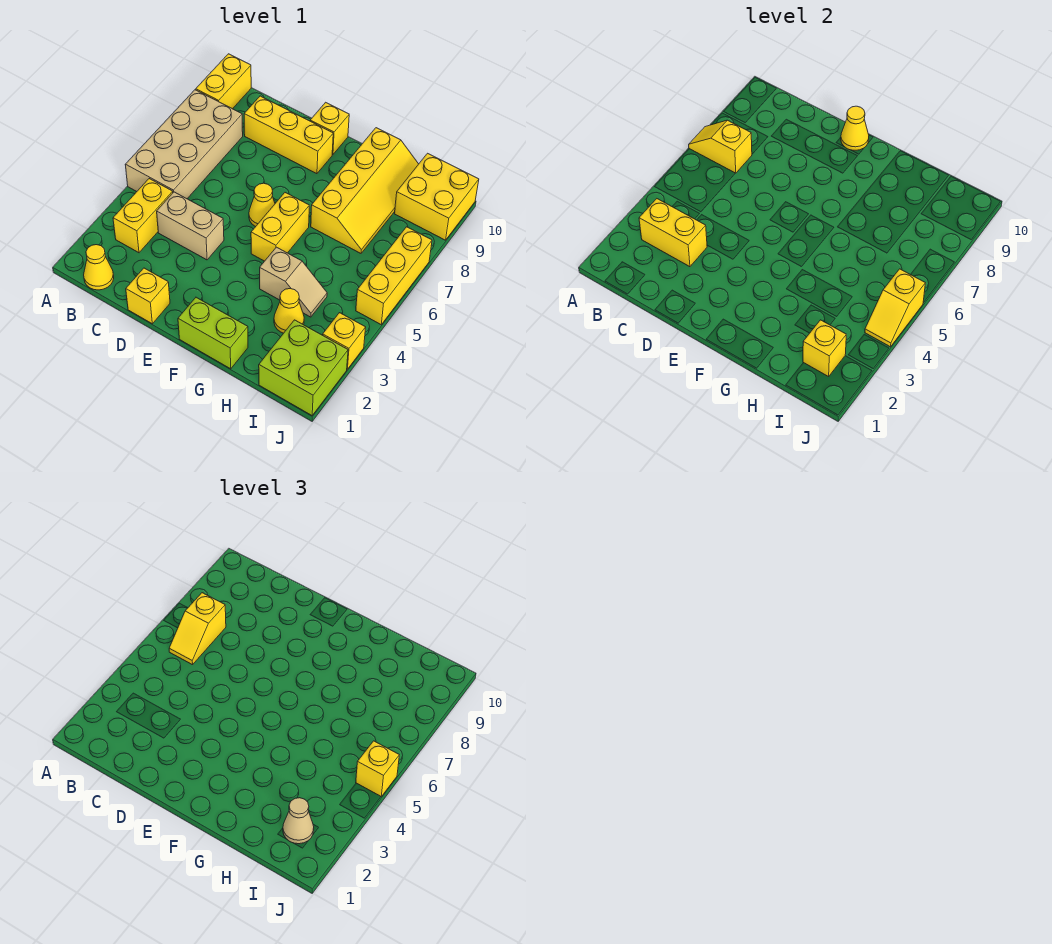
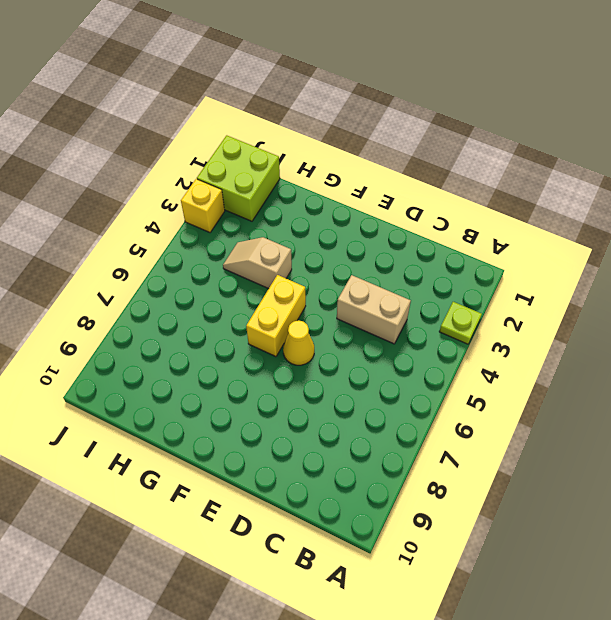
lime plate A3 level 1 -> none
none -> tan brick A5:B8 level 1
none -> yellow brick A9:A10 level 1
none -> yellow cone B1 level 1

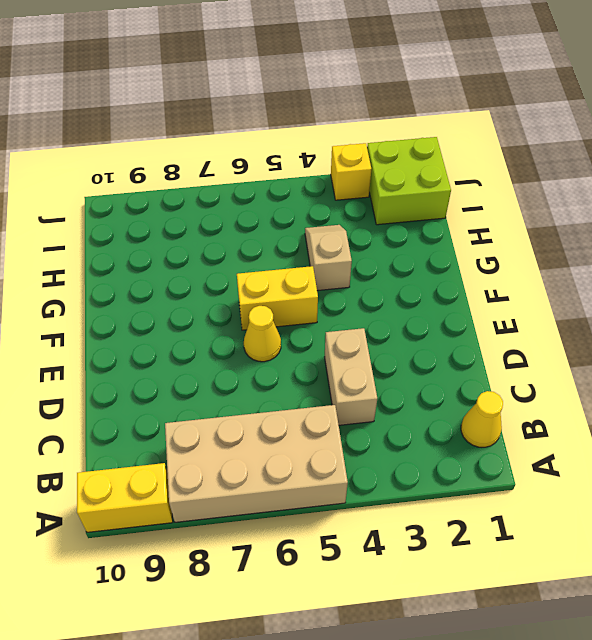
none -> yellow brick B3:B4 level 1
none -> yellow brick C9:E9 level 1
none -> yellow brick D1 level 1

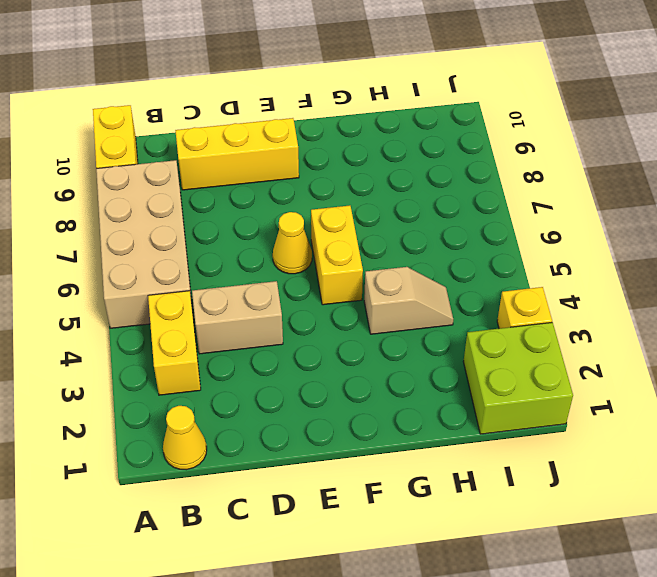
none -> yellow brick D1 level 1
none -> yellow brick E10 level 1
none -> lime brick F1:G1 level 1

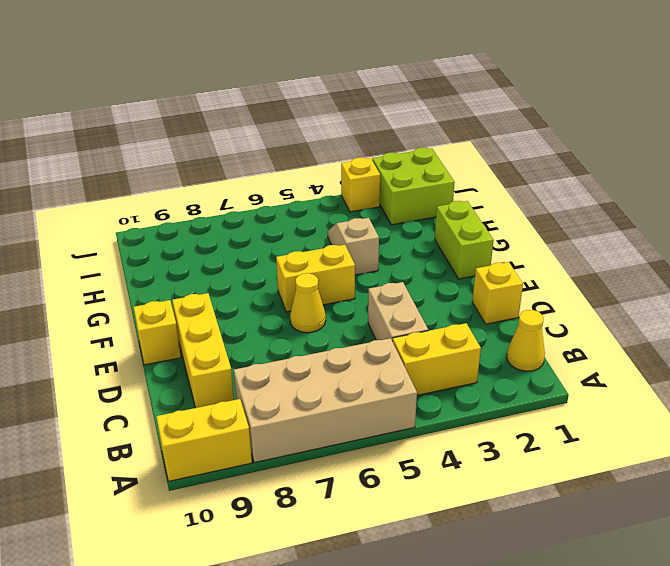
none -> yellow slope G7:H10 level 1 top G
none -> yellow cone H3 level 1
none -> yellow brick I9:J10 level 1

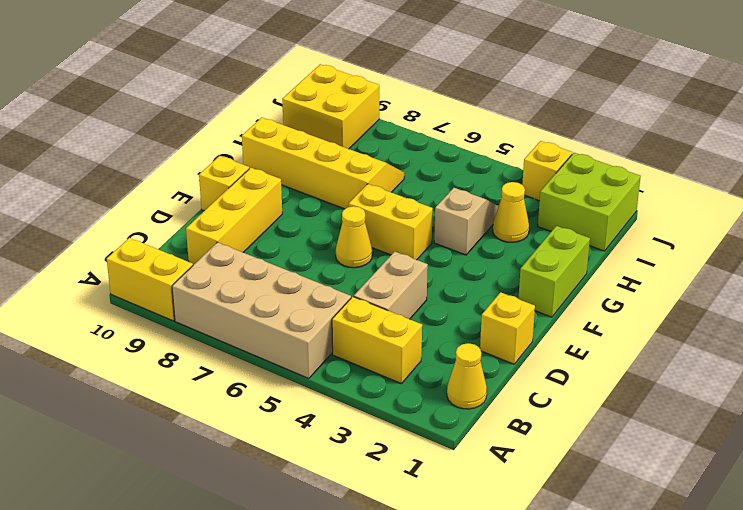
none -> yellow brick J5:J7 level 1
none -> yellow slope A7:B7 level 2 top B
none -> yellow brick B3:C3 level 2

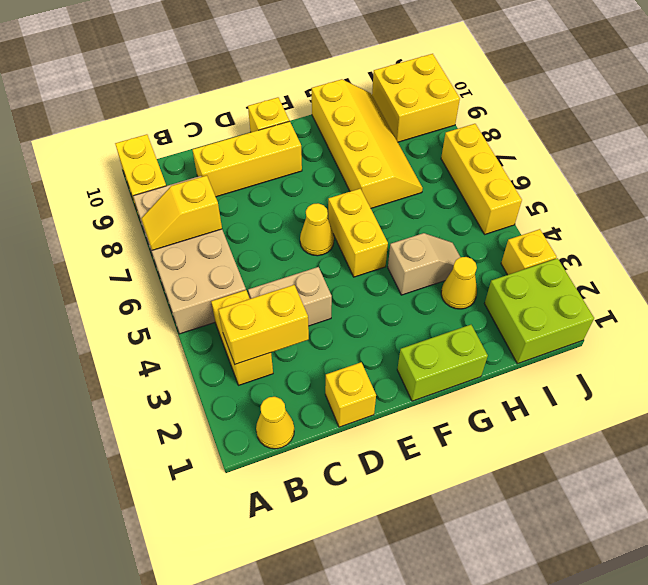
none -> yellow cone E10 level 2
none -> yellow brick I2 level 2
none -> yellow slope J4:J5 level 2 top 5

